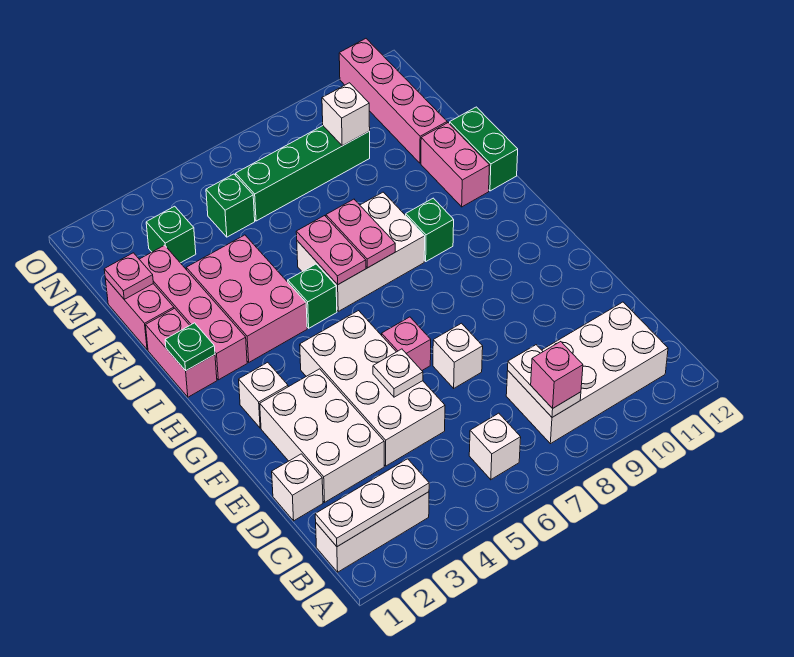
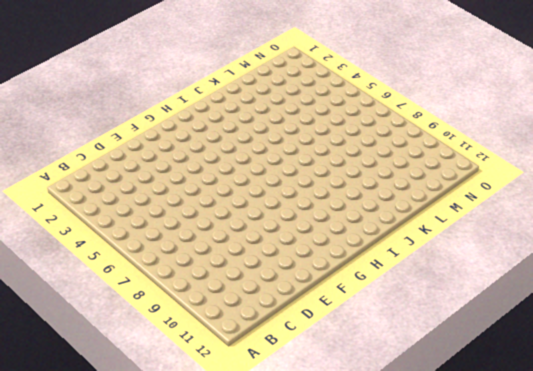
none -> white brick B1:B3 level 1
none -> white brick B6 level 1
none -> white brick B8:C11 level 1
none -> white brick D1 level 1

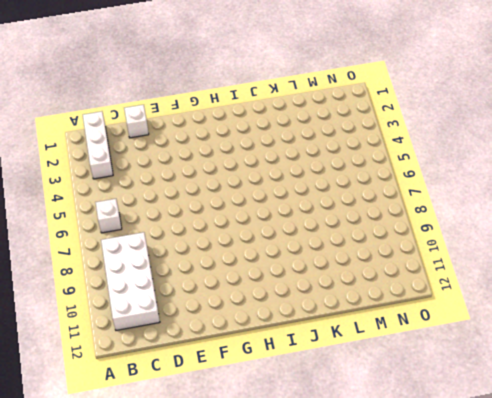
none -> white brick D2:F3 level 1
none -> white brick D4:G5 level 1
none -> white brick E7 level 1
none -> pink brick F6 level 1

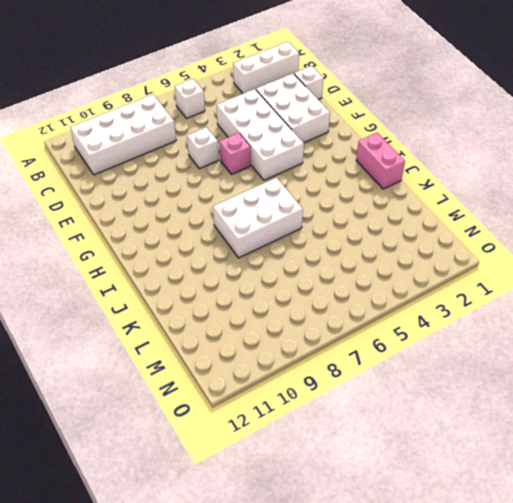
none -> white brick G2 level 1
none -> pink brick I2:L2 level 1
none -> pink brick I3:K4 level 1
none -> green brick I5 level 1

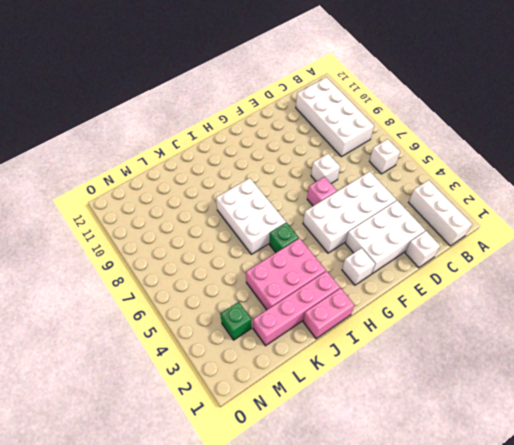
none -> green brick I9 level 1
none -> pink brick J11:K11 level 1
none -> green brick J12:K12 level 1
none -> pink brick K1:L1 level 1

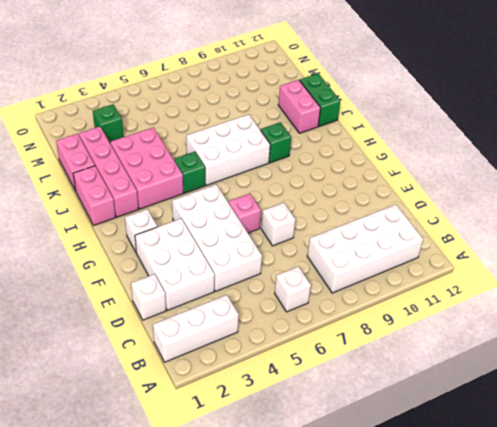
none -> pink brick L11:O11 level 1
none -> green brick M5 level 1
none -> green brick M6:M9 level 1
none -> white plate B1:B3 level 2

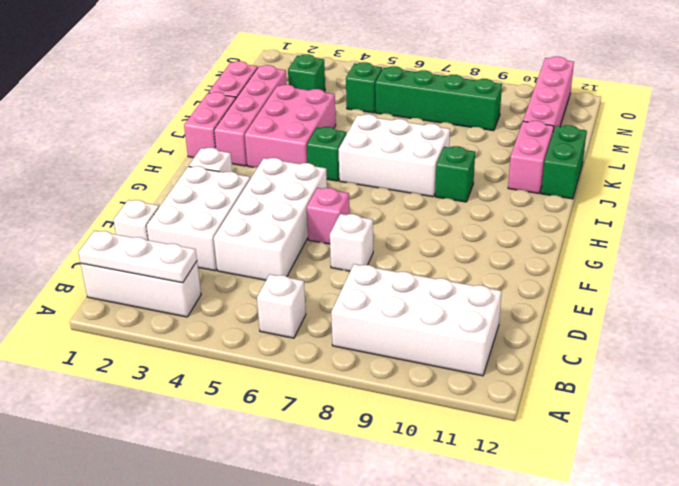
none -> white plate B8:C8 level 2
none -> white plate E5 level 2
none -> green plate I1 level 2
none -> pink plate I6:J6 level 2

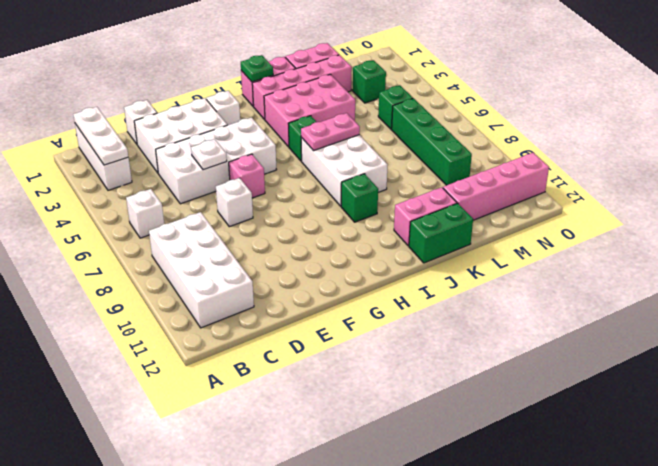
none -> white plate B8:C8 level 2
none -> pink plate I7:J7 level 2
none -> pink plate L1 level 2
none -> white brick M9 level 2

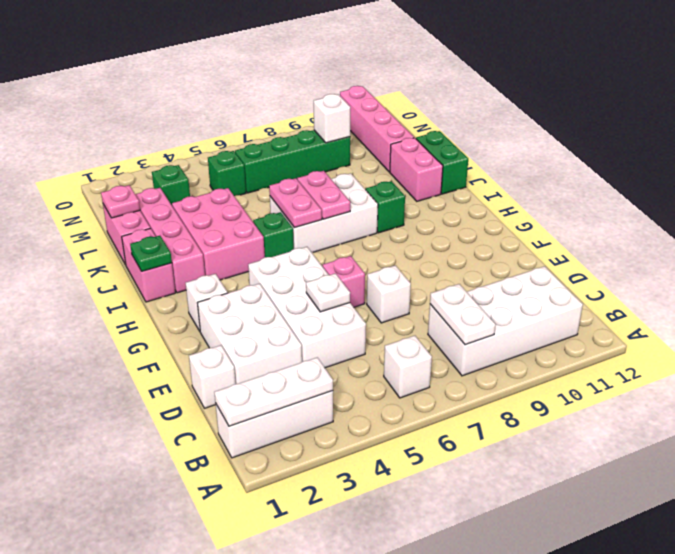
none -> pink brick B8 level 3

